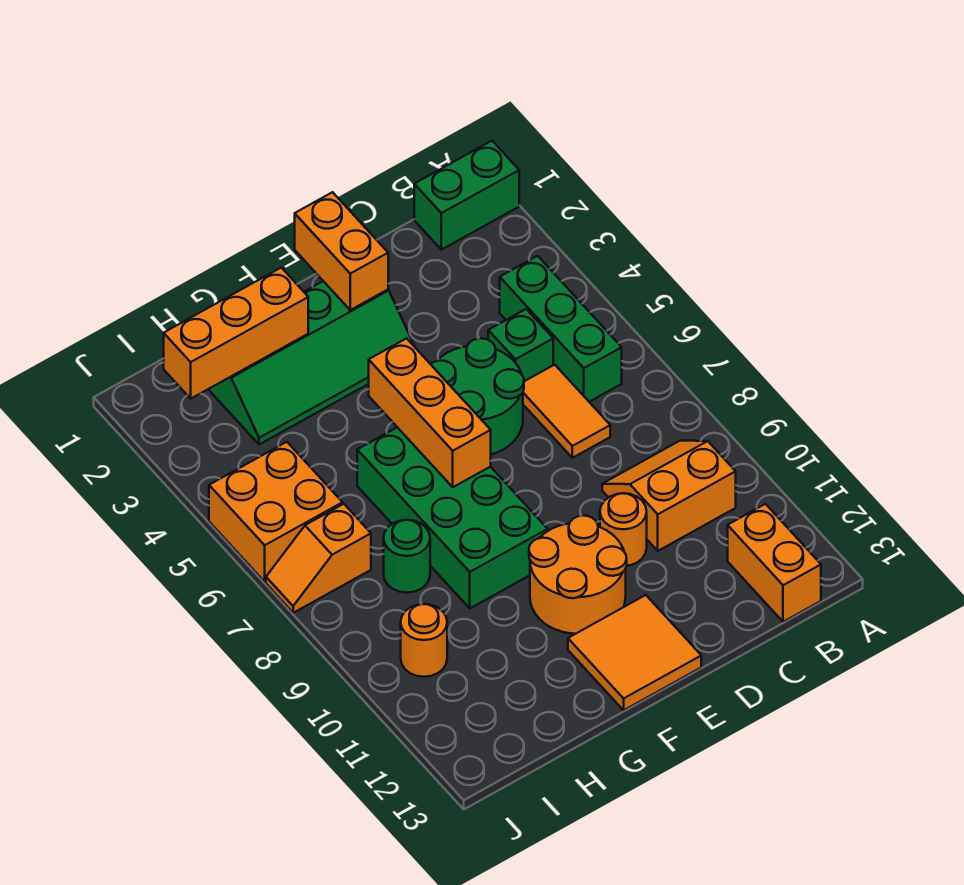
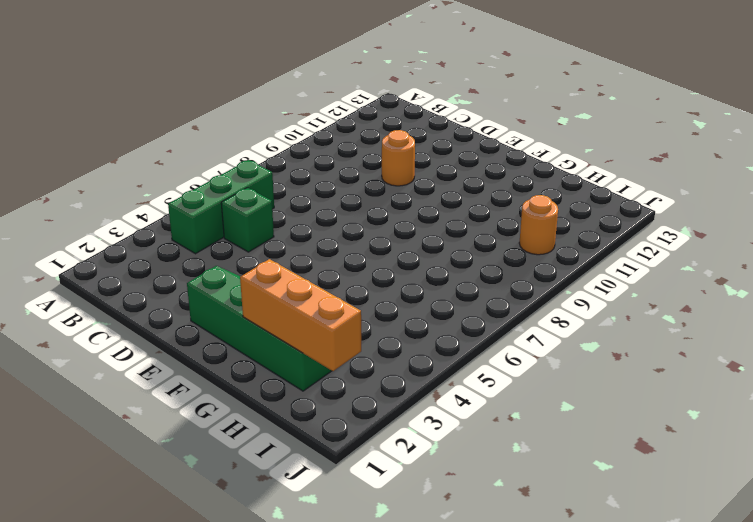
none -> green brick A1:B1 level 1
none -> orange slope B9:C10 level 1 top 10
none -> orange brick B12:B13 level 1

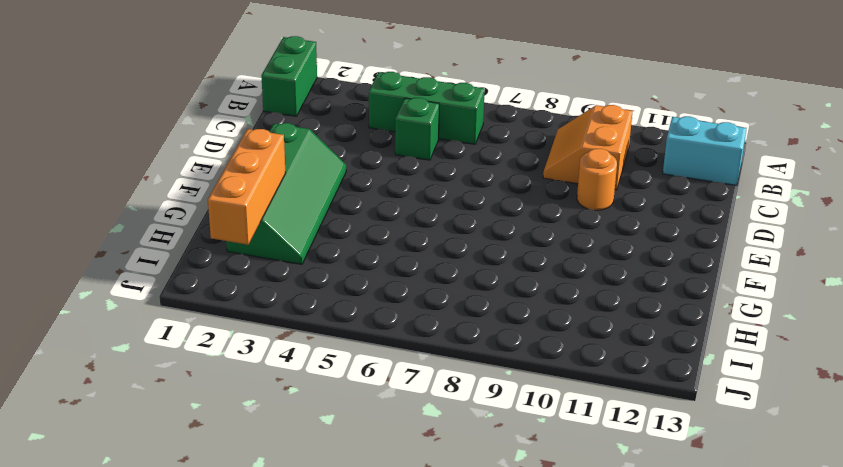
cyan brick B12:B13 level 1 -> orange brick B12:B13 level 1
none -> orange tile C6:C7 level 1
none -> green round brick D5:E6 level 1
none -> orange round brick E10:F11 level 1

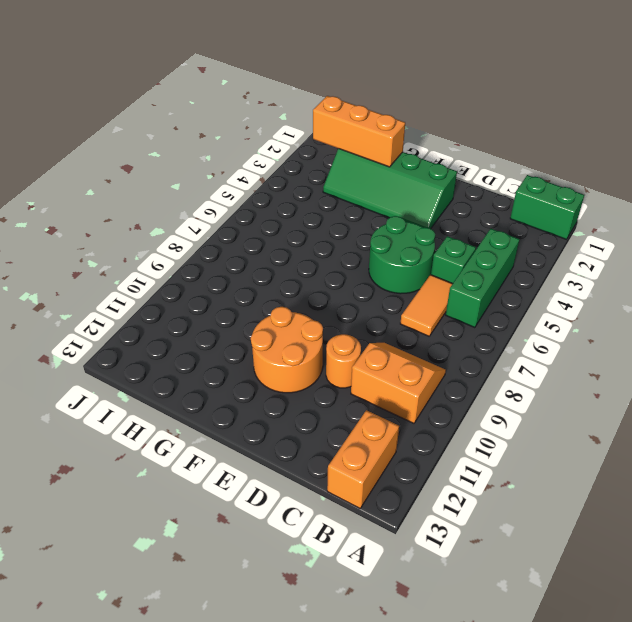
none -> orange tile E12:F13 level 1
none -> green brick F6:G9 level 1
none -> green round brick H8 level 1

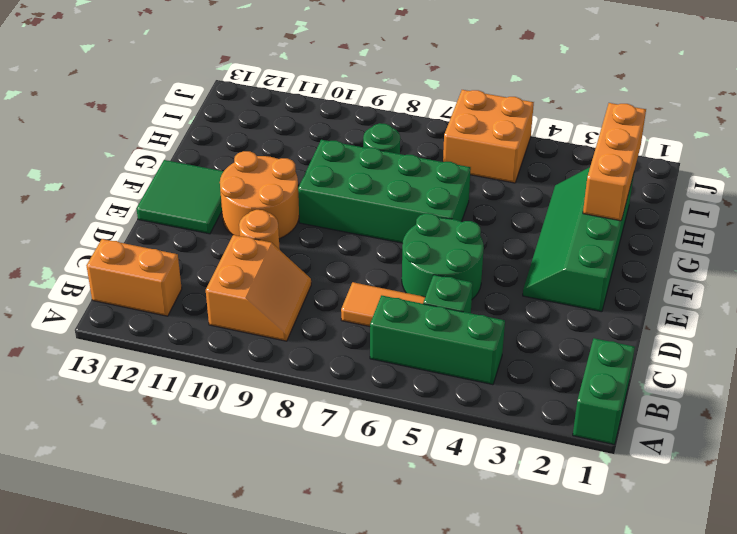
green tile E12:F13 level 1 -> orange tile E12:F13 level 1
none -> orange slope I7:J7 level 1 top I
none -> orange round brick I10 level 1
none -> orange brick E1:E2 level 2

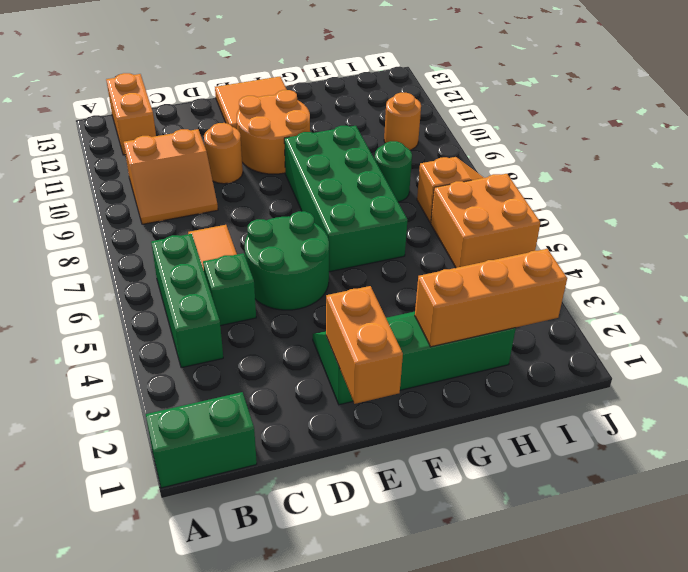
none -> orange brick F5:F7 level 2

